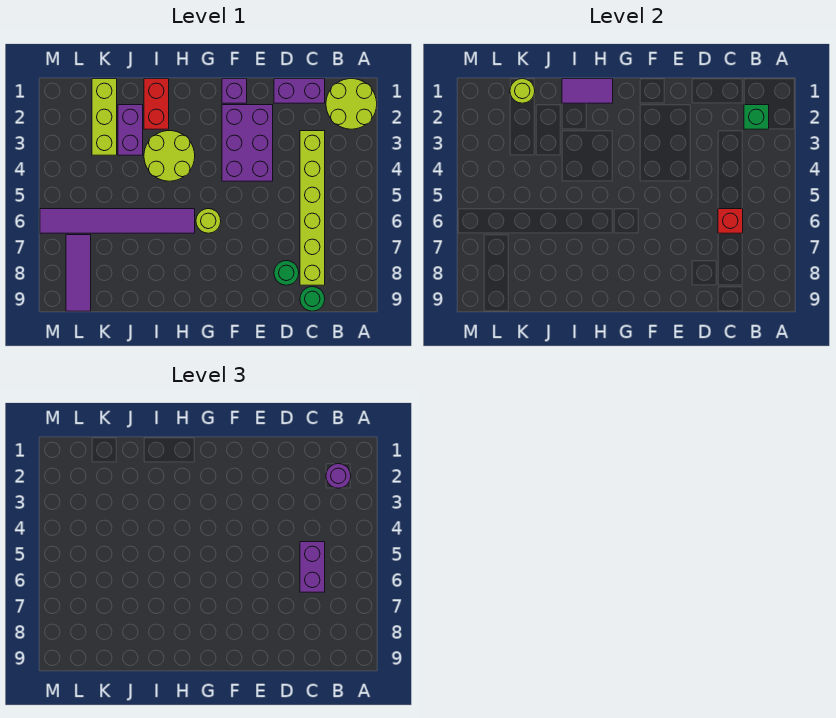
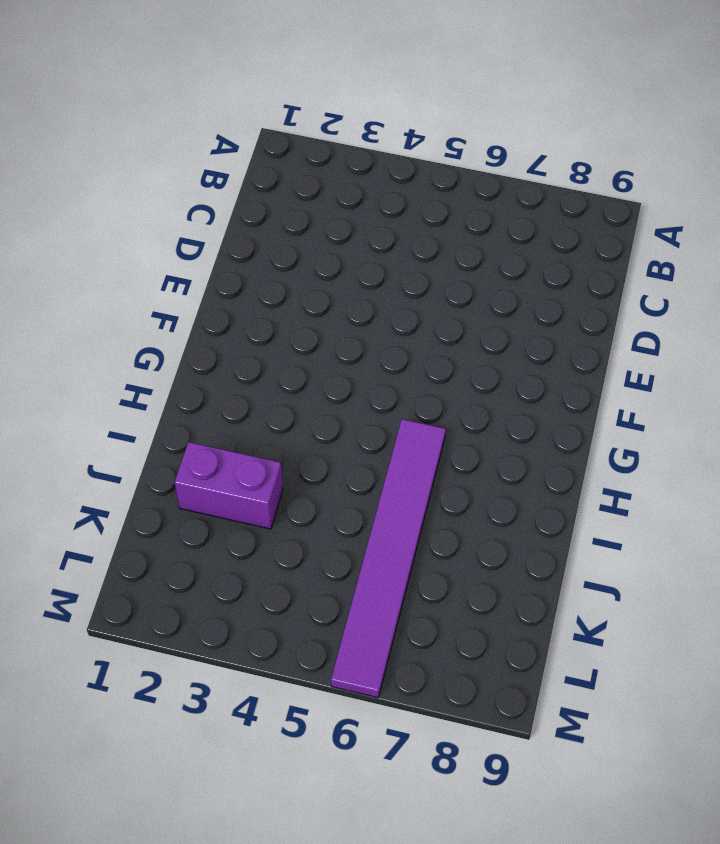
none -> lime round brick A1:B2 level 1
none -> purple brick C1:D1 level 1
none -> lime brick C3:C8 level 1

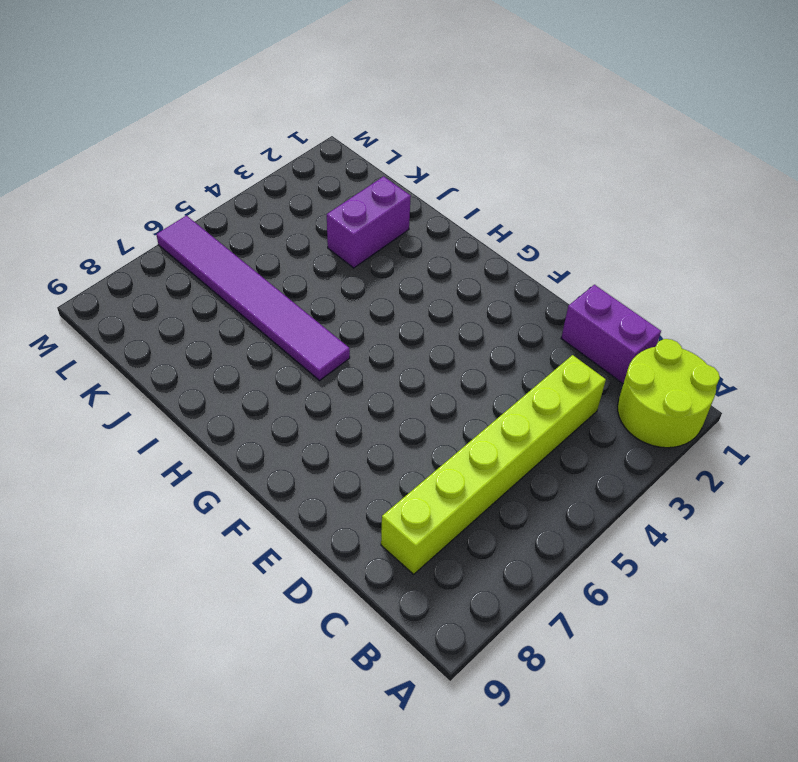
none -> green round brick C9 level 1
none -> green round brick D8 level 1
none -> purple brick E2:F4 level 1

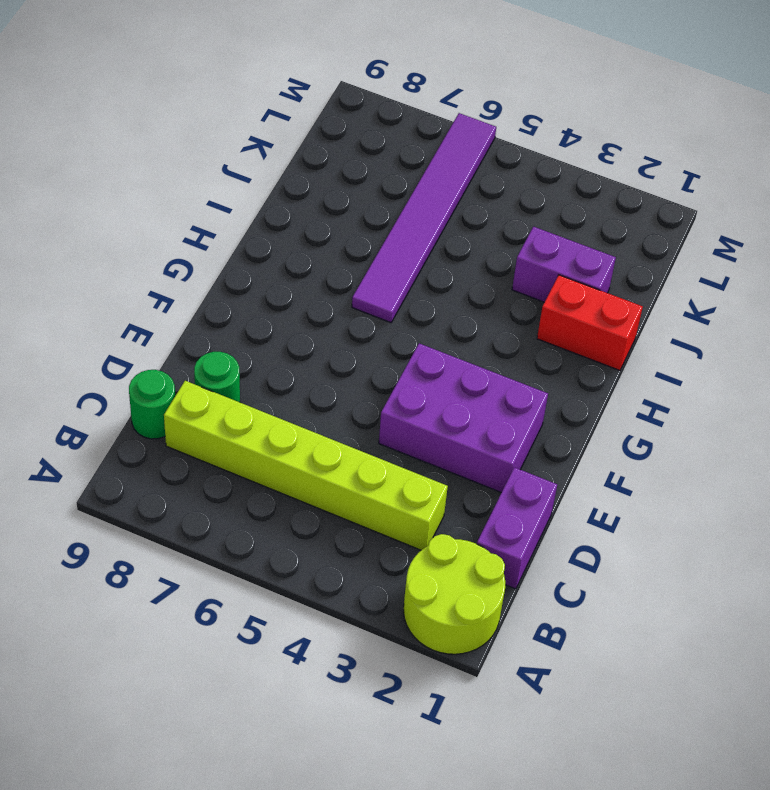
none -> purple brick F1 level 1
none -> lime round brick G6 level 1
none -> lime round brick H3:I4 level 1

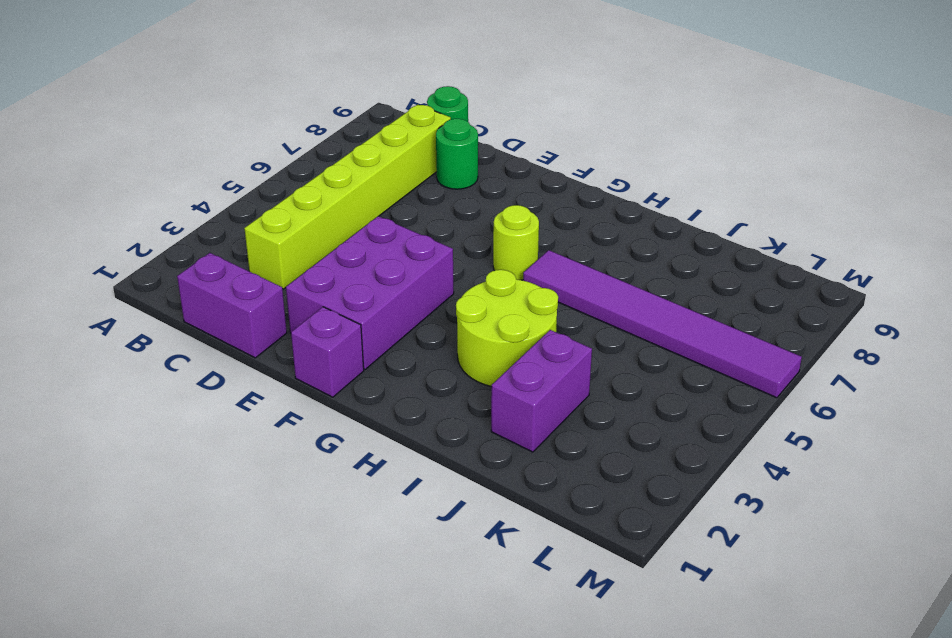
none -> lime round brick A1:B2 level 1
none -> red brick I1:I2 level 1
none -> lime brick K1:K3 level 1

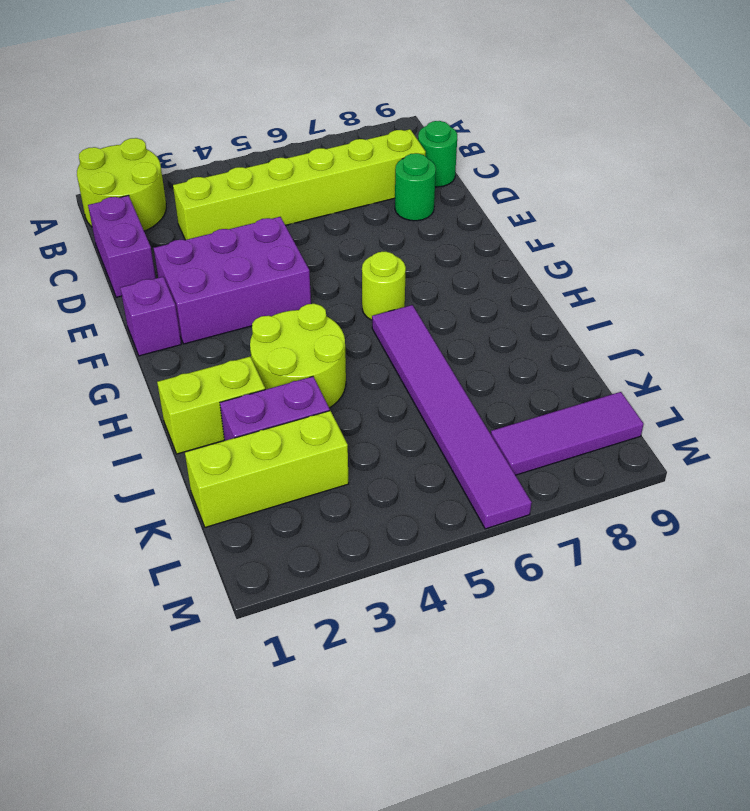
lime brick I1:I2 level 1 -> red brick I1:I2 level 1
none -> green brick B2 level 2
none -> red brick C6 level 2
none -> purple tile H1:I1 level 2

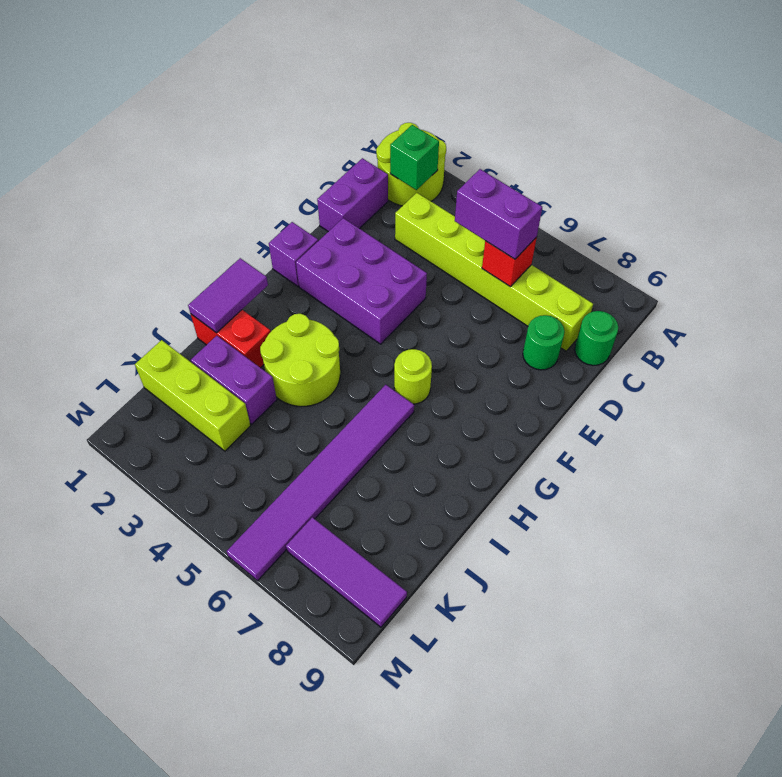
none -> lime round brick K1 level 2
none -> purple round brick B2 level 3

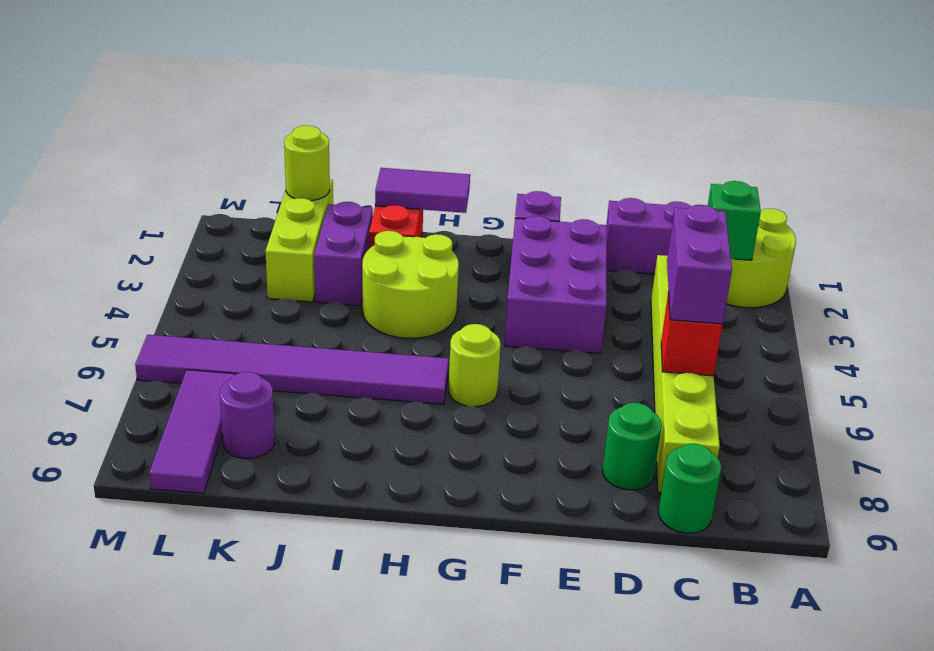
purple round brick K8 level 1 -> purple round brick B2 level 3

